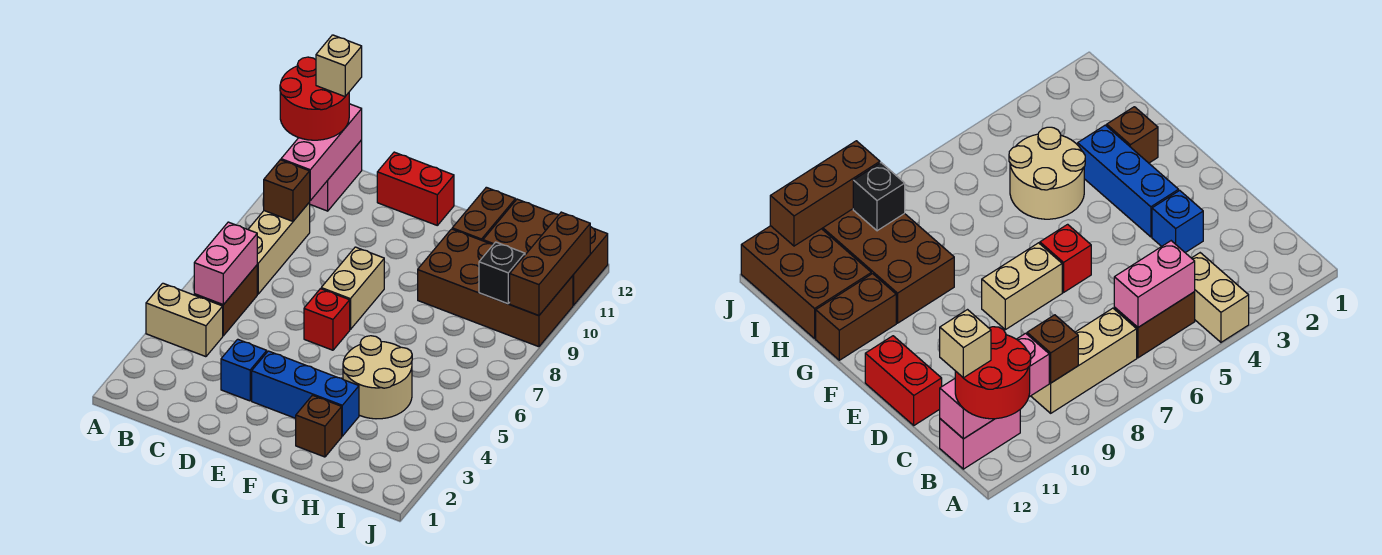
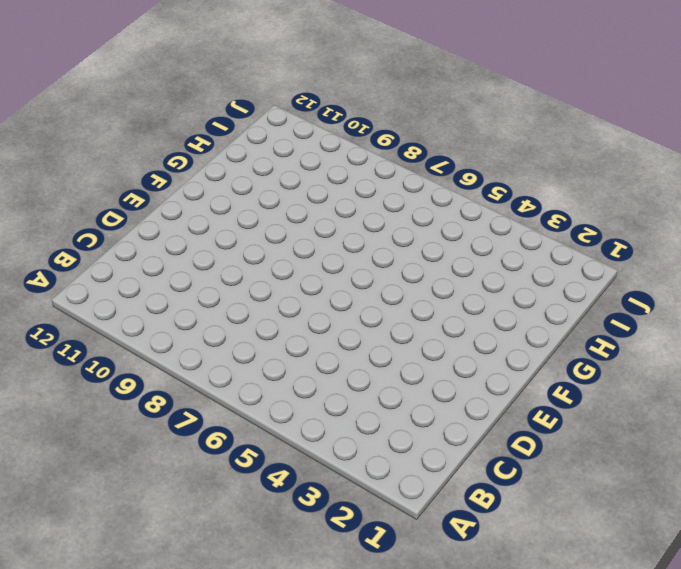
none -> tan brick A4:B4 level 1
none -> brown brick B5:B6 level 1
none -> tan brick B7:B9 level 1

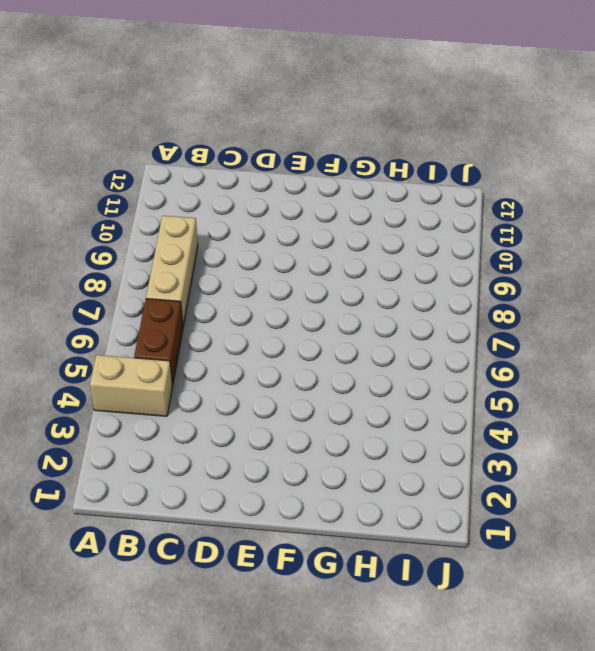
none -> pink brick B11:B12 level 1
none -> blue brick D3 level 1
none -> red brick D12:E12 level 1

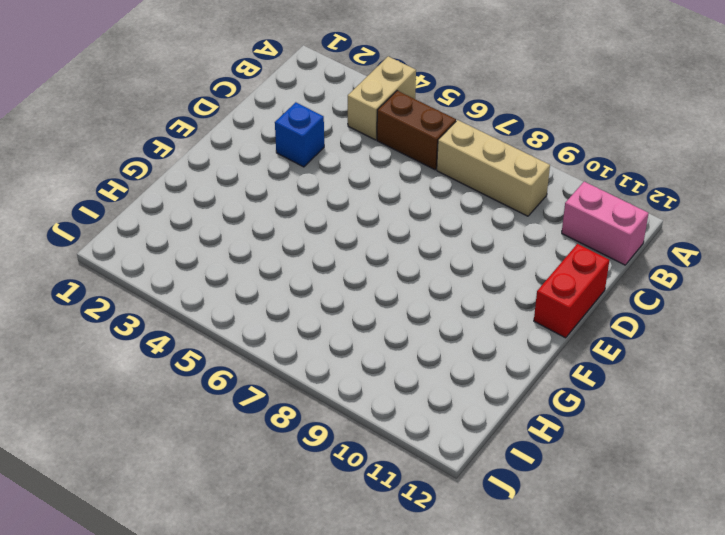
none -> blue brick E3:G3 level 1
none -> red brick E6 level 1
none -> tan brick E7:E8 level 1

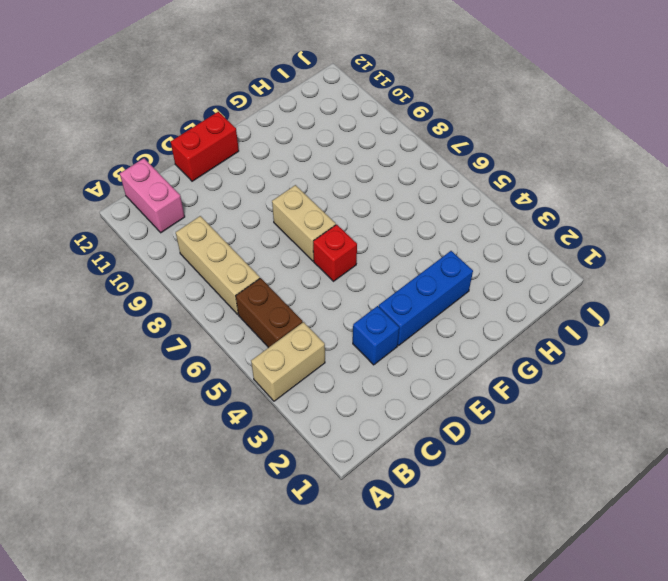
none -> brown brick G2 level 1
none -> tan round brick G4:H5 level 1
none -> brown brick G9:J10 level 1

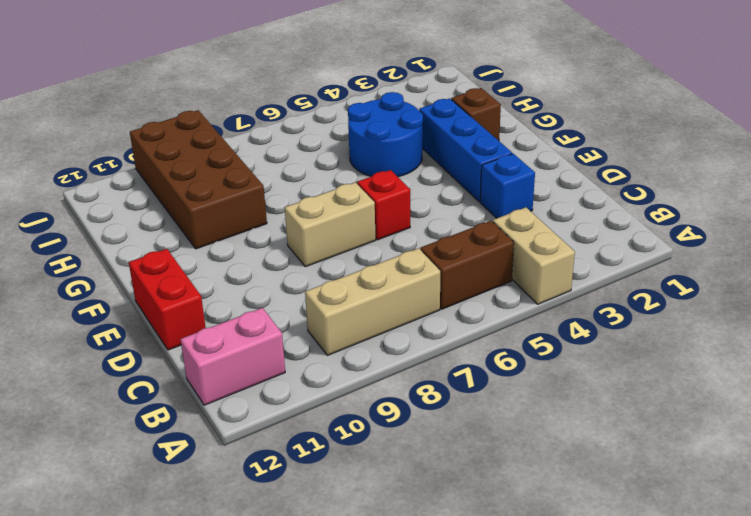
blue round brick G4:H5 level 1 -> tan round brick G4:H5 level 1
none -> brown brick G11:G12 level 1
none -> brown brick H11:J12 level 1
none -> pink brick B5:B6 level 2

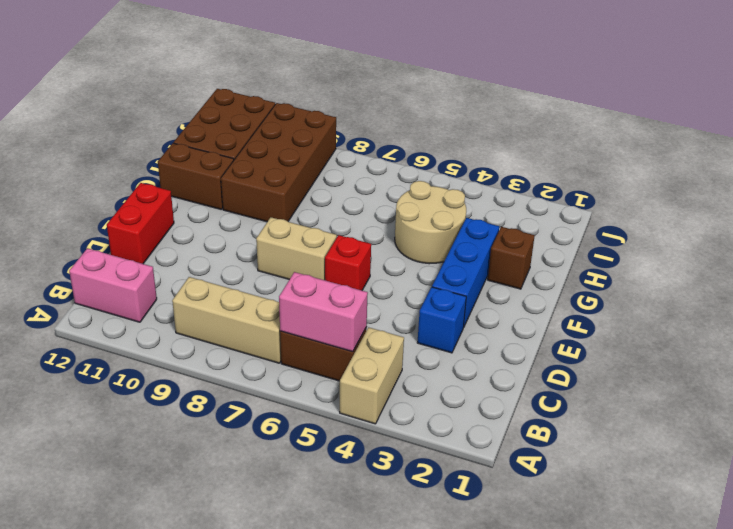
none -> brown brick B9 level 2
none -> pink brick B10:B12 level 2
none -> black brick I9 level 2

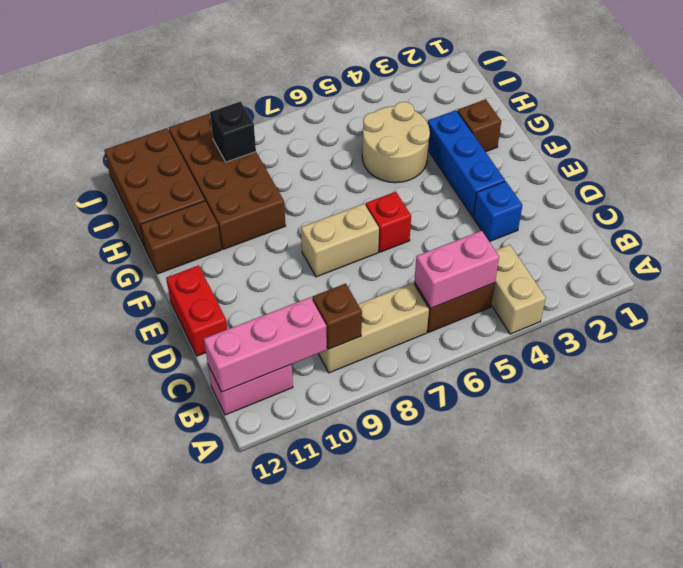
none -> brown brick J9:J11 level 2
none -> red round brick A11:B12 level 3
none -> tan brick B12 level 4

